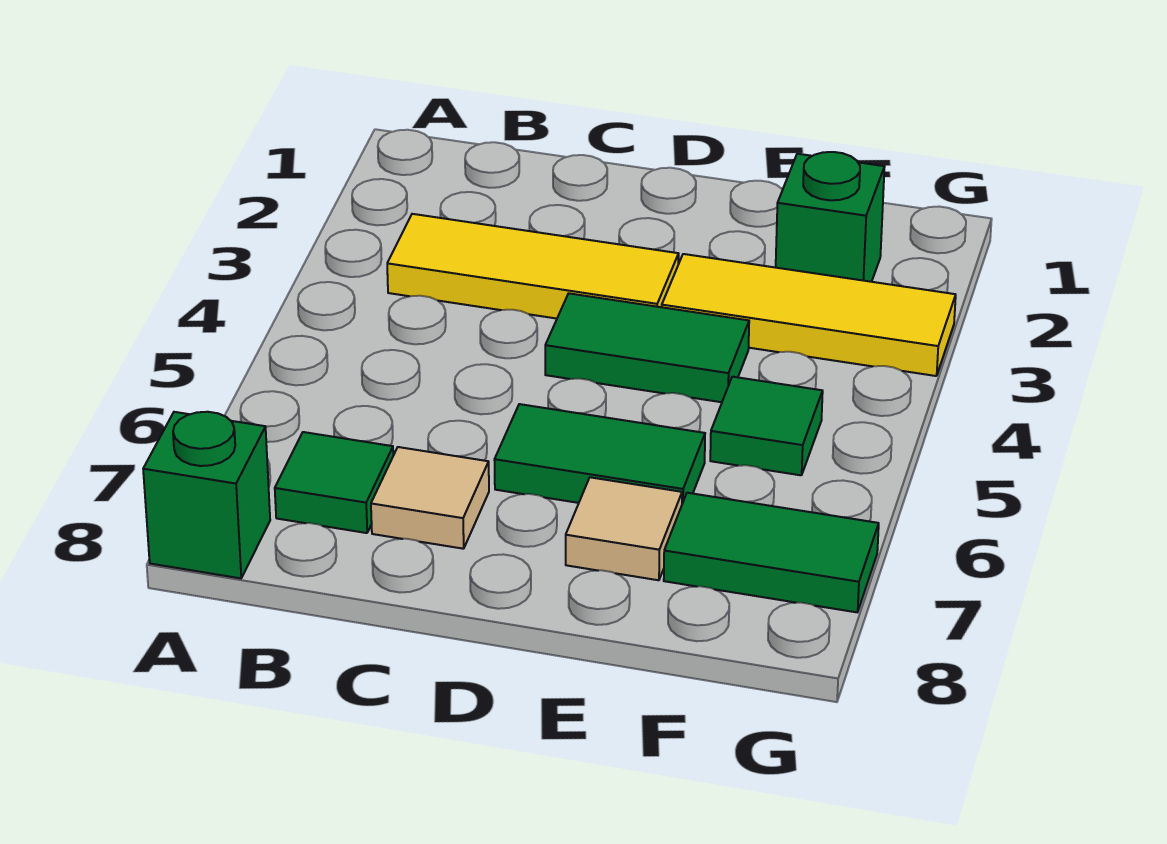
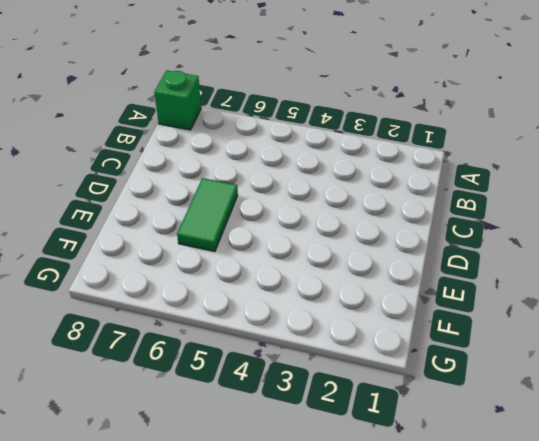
none -> yellow tile B3:D3 level 1
none -> green tile B7 level 1

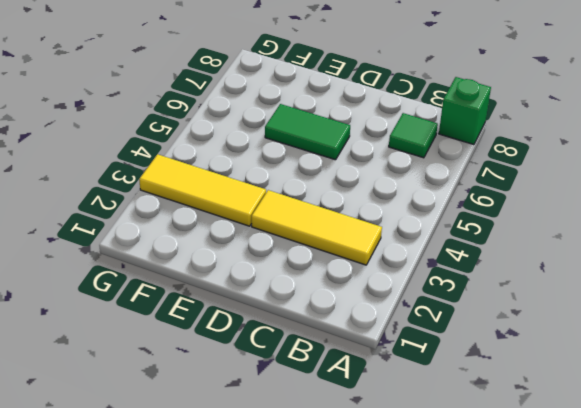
none -> tan tile C7 level 1
none -> green tile D4:E4 level 1

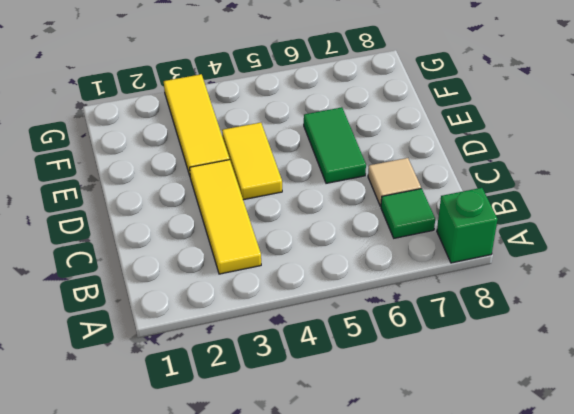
yellow tile D4:E4 level 1 -> green tile D4:E4 level 1
none -> tan tile E7 level 1
none -> green brick F2 level 1

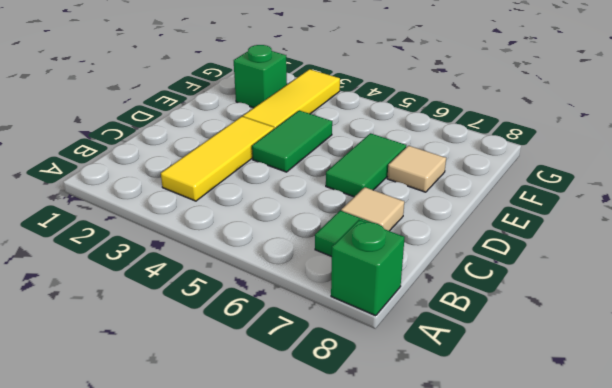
none -> green tile F5 level 1
none -> green tile F7:G7 level 1

